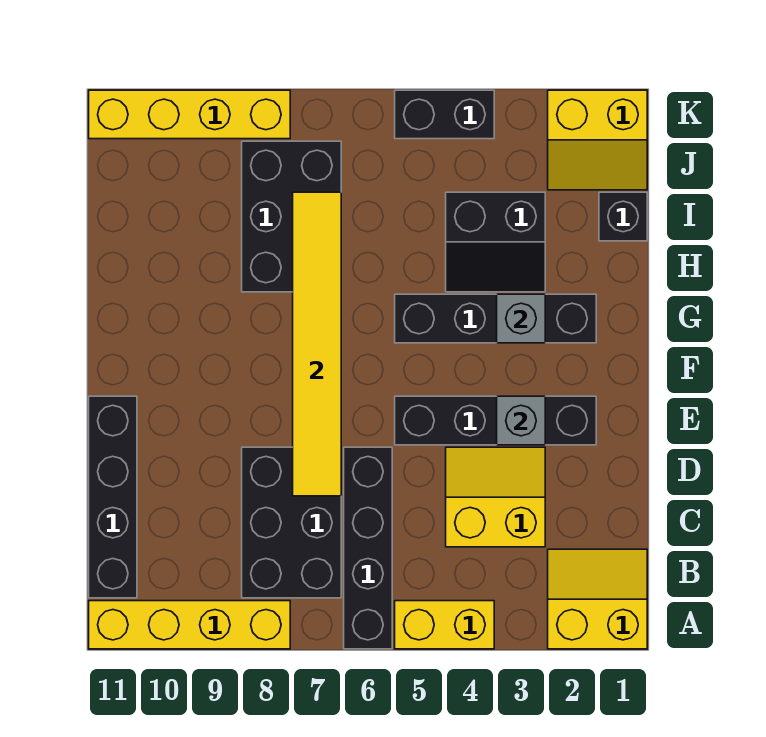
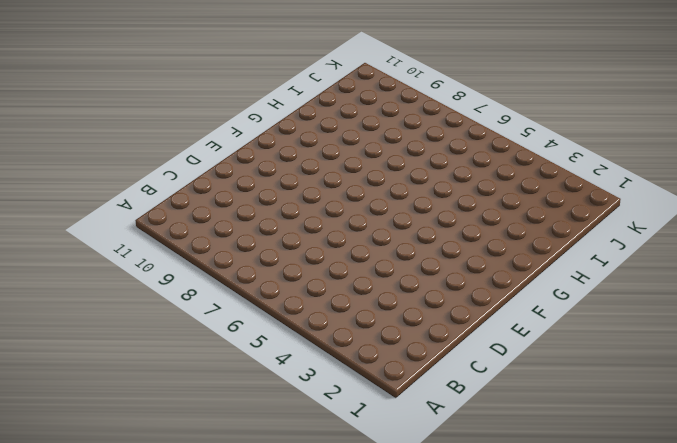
none -> yellow slope A1:B2 level 1 top A
none -> yellow brick A4:A5 level 1
none -> black brick A6:D6 level 1

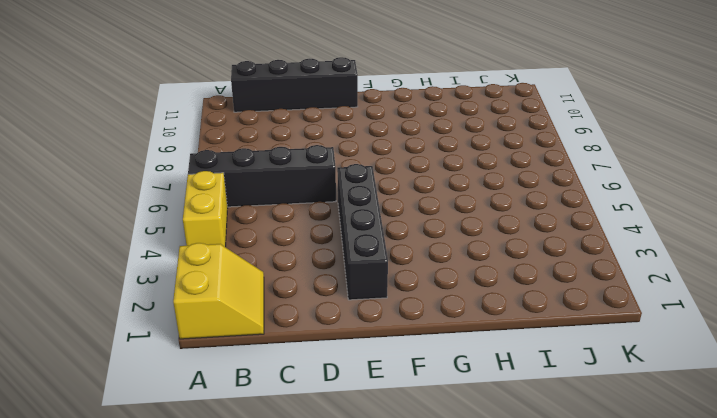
none -> yellow brick A8:A11 level 1
none -> black brick B7:D8 level 1
none -> yellow slope C3:D4 level 1 top C

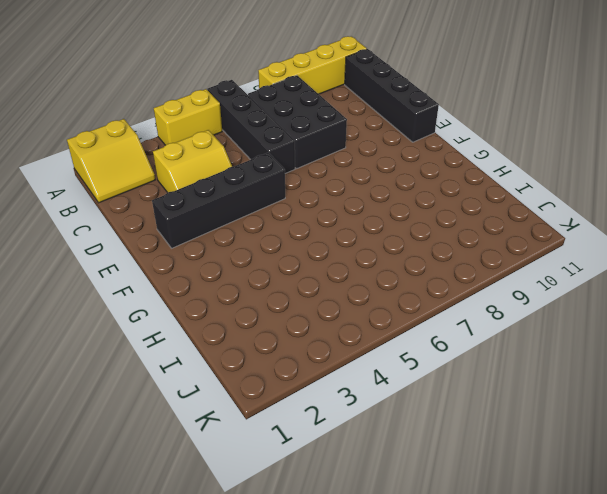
none -> black brick G2:G5 level 1
none -> black slope H3:I4 level 1 top I
none -> black brick H7:J8 level 1

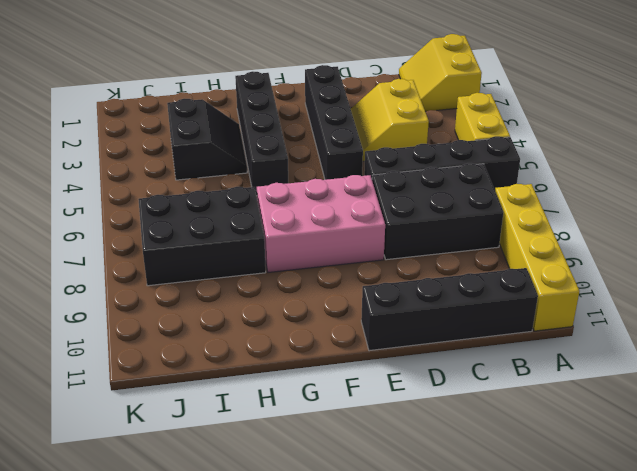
pink brick E7:G8 level 1 -> none
none -> black brick I1 level 1
none -> yellow slope J1:K2 level 1 top K
none -> black brick K4:K5 level 1

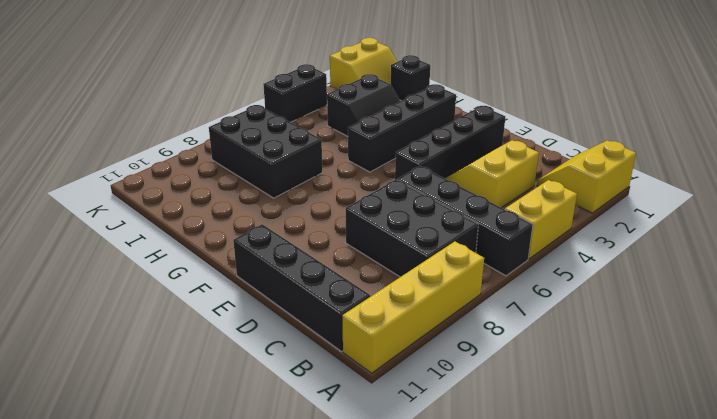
none -> yellow brick K8:K11 level 1
none -> yellow tile D7:I7 level 2
none -> grey brick E3 level 2

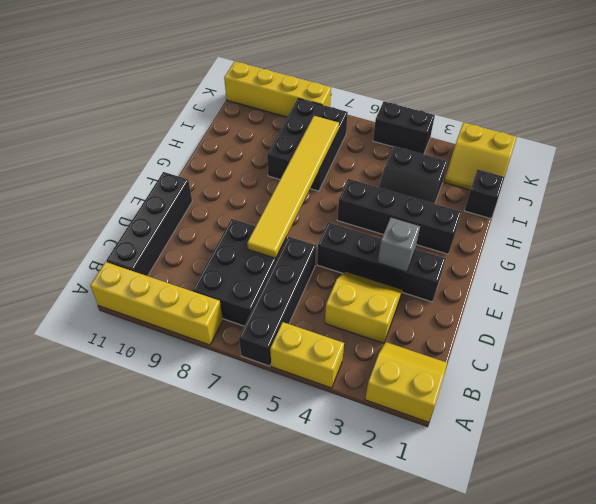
none -> grey brick G3 level 2

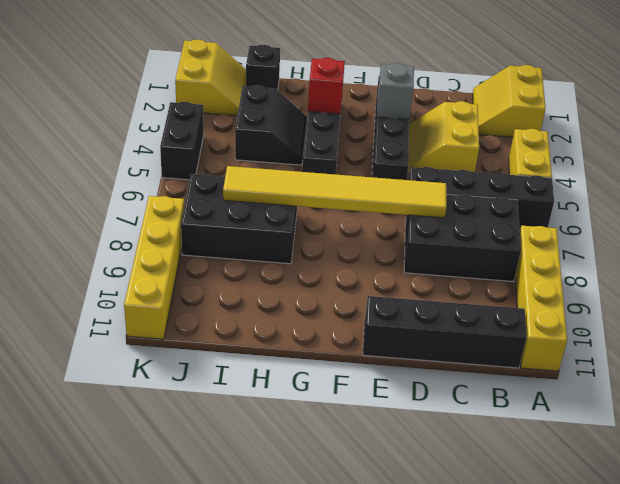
red brick G3 level 2 -> grey brick G3 level 2

